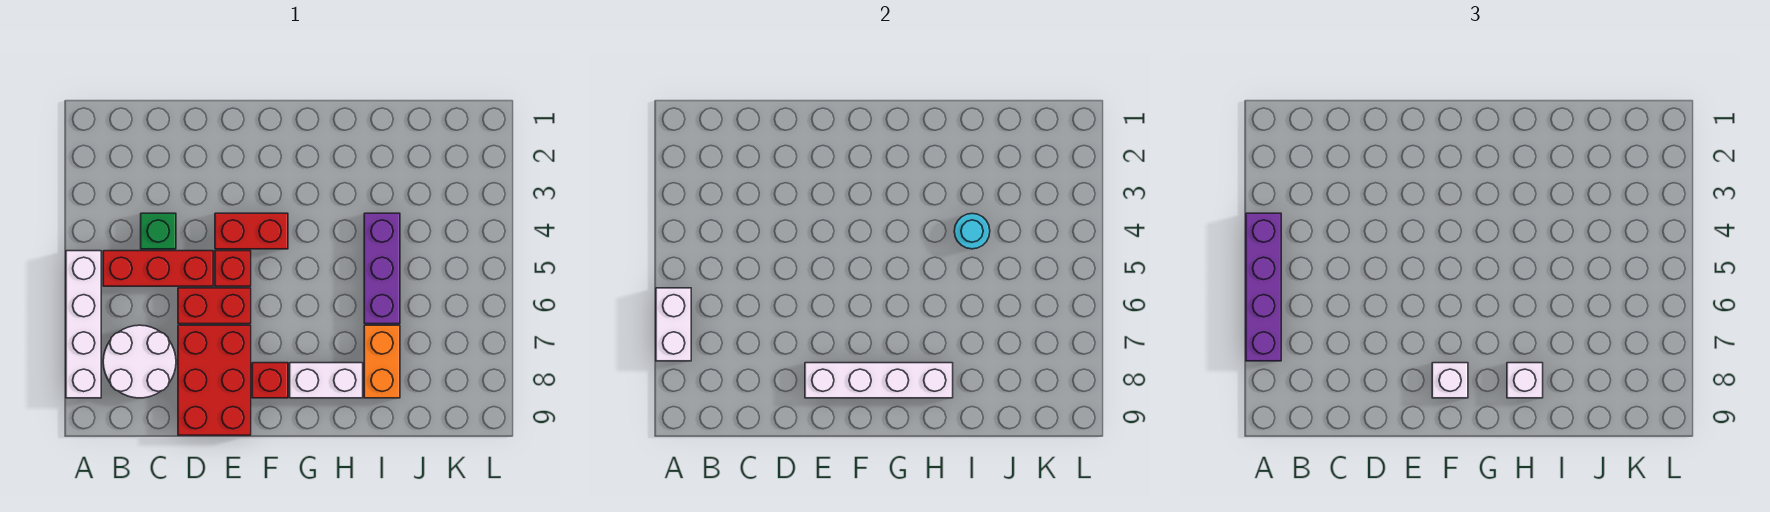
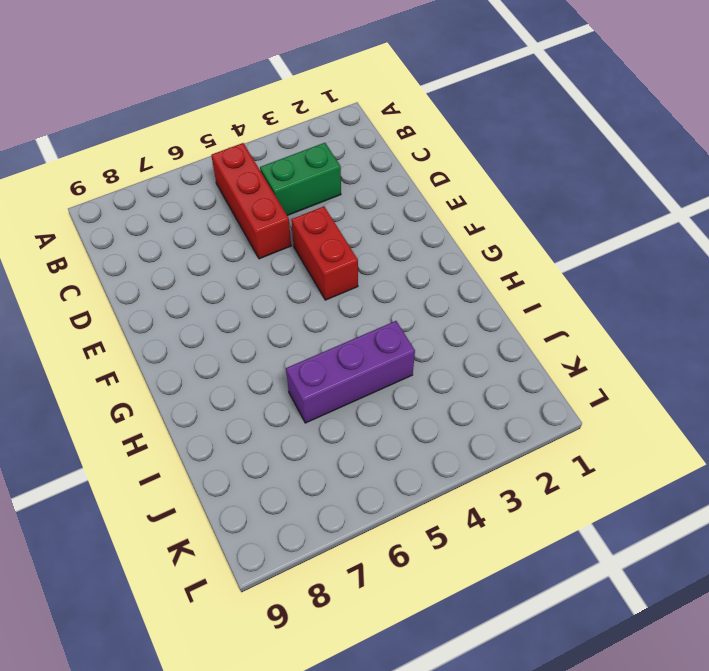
green brick C3:C4 level 1 -> green brick C4 level 1
none -> white brick A5:A8 level 1
none -> white round brick B7:C8 level 1
none -> red brick D6:E6 level 1

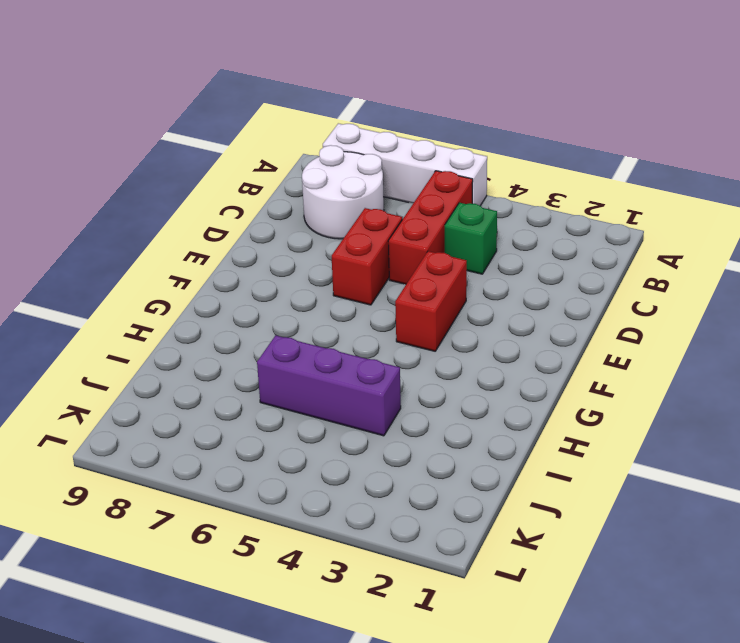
none -> red brick D7:E9 level 1
none -> red brick E5 level 1
none -> red brick F8 level 1

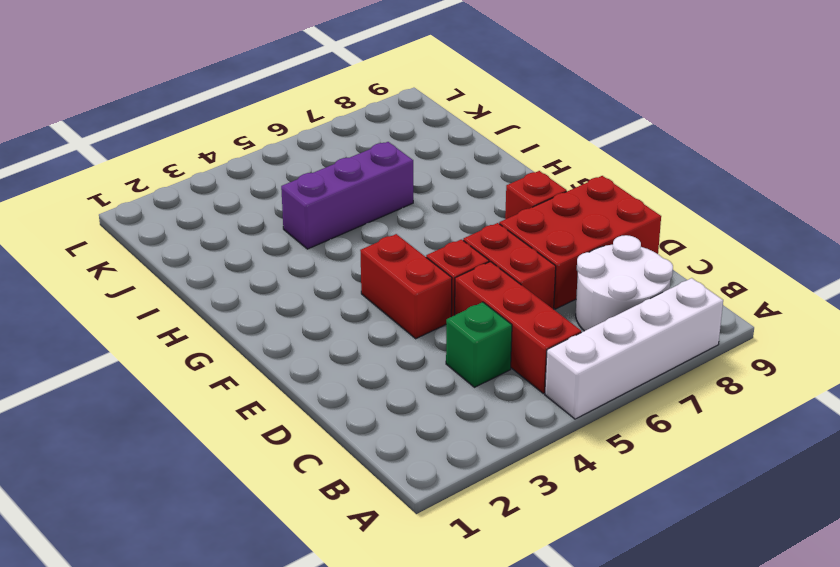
none -> white brick G8:H8 level 1
none -> orange brick I7:I8 level 1
none -> white brick A6:A7 level 2

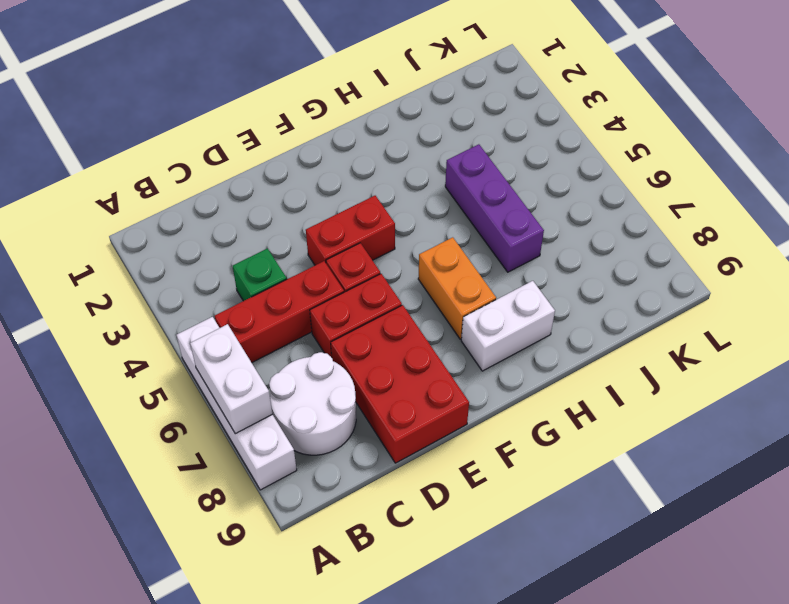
orange brick G6:G7 level 1 -> orange brick I7:I8 level 1
none -> red brick F8 level 1
none -> white brick E8:H8 level 2
none -> cyan round brick I4 level 2

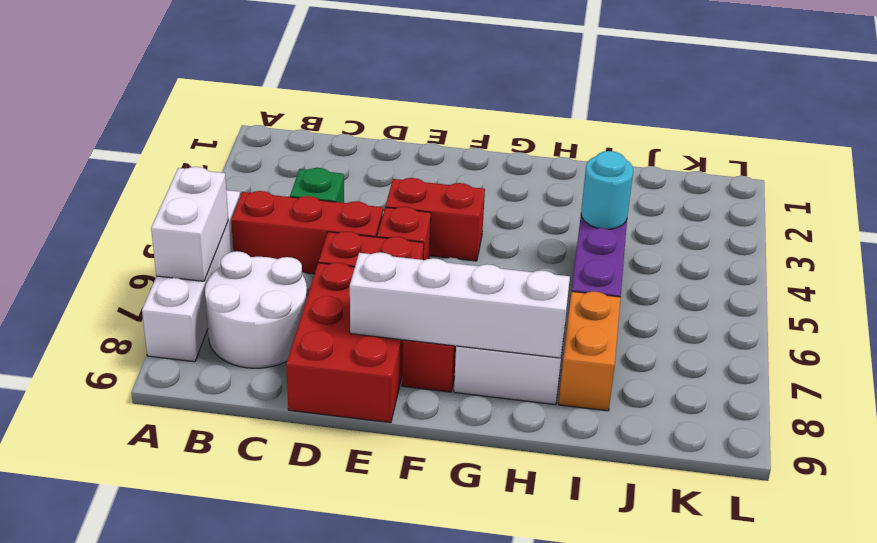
none -> purple brick A4:A7 level 3
none -> white brick F8 level 3
none -> white brick H8 level 3

